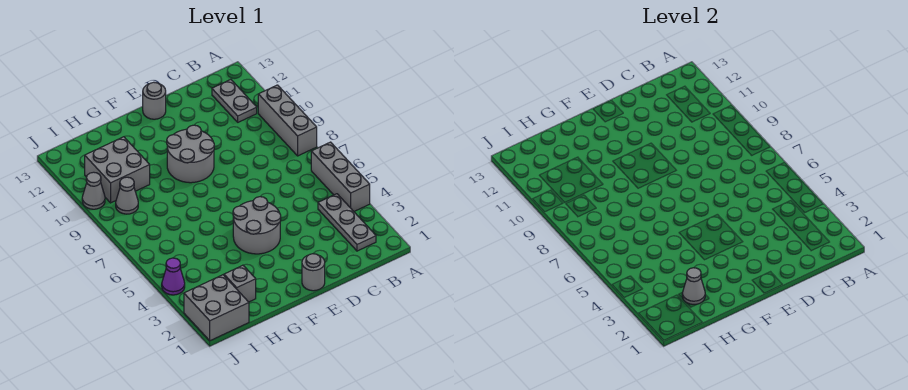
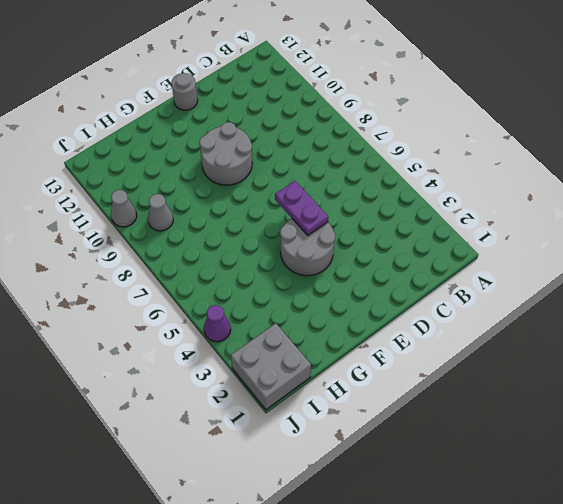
purple plate E5:E6 level 2 -> none
none -> grey brick A4:A6 level 1
none -> grey brick A8:A10 level 1
none -> grey plate B2:B4 level 1

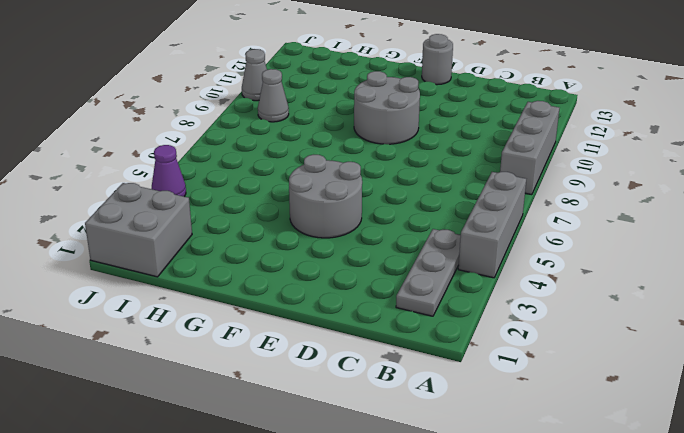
none -> grey plate B11:B12 level 1
none -> grey round brick E1 level 1
none -> grey brick H2 level 1

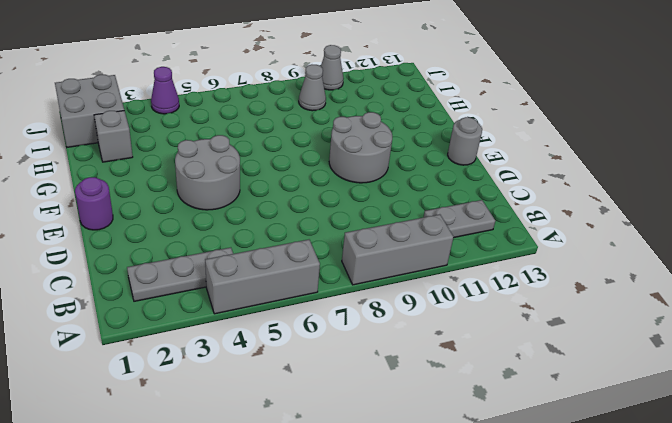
purple round brick E1 level 1 -> grey round brick E1 level 1
none -> grey brick H10:I11 level 1
none -> grey cone H2 level 2

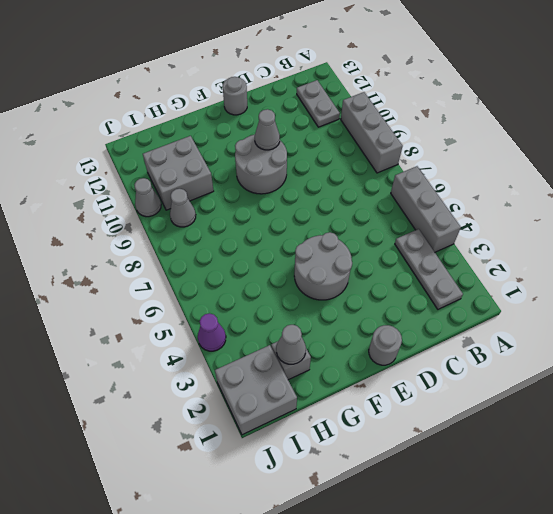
grey cone E10 level 2 -> none

